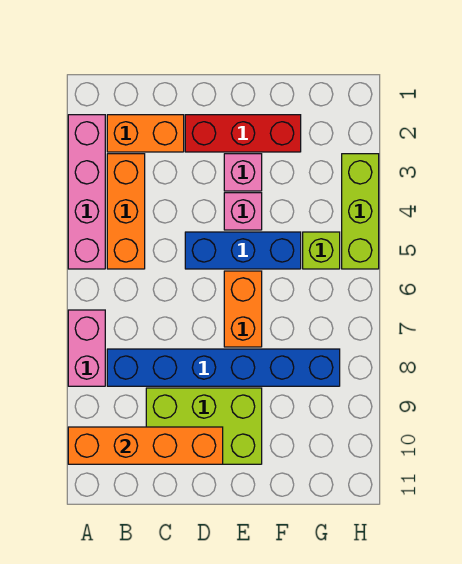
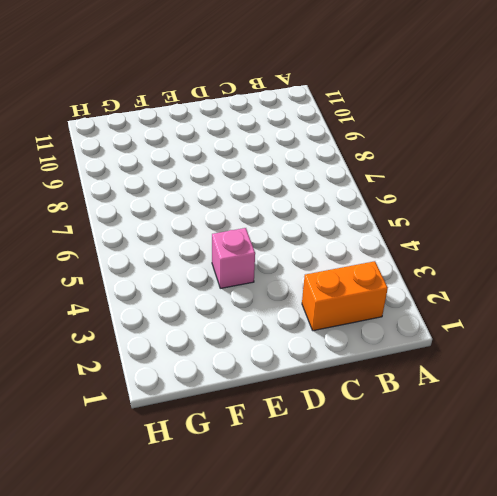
none -> pink brick A2:A5 level 1
none -> pink brick A7:A8 level 1
none -> orange brick B3:B5 level 1

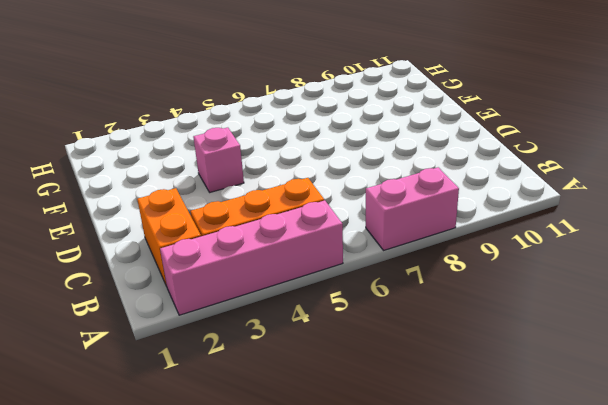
none -> blue brick B8:G8 level 1
none -> lime brick C9:E10 level 1
none -> red brick D2:F2 level 1

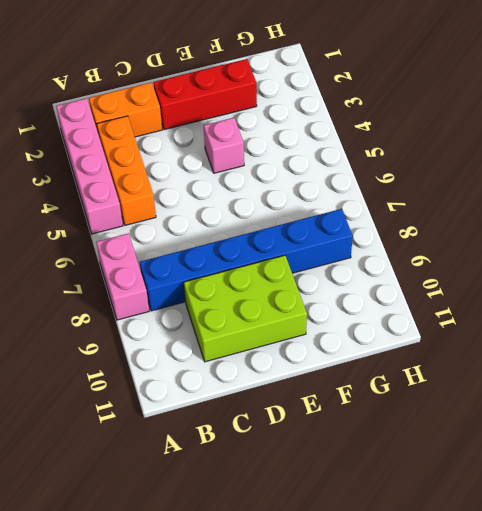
none -> blue brick D5:F5 level 1
none -> pink brick E3 level 1
none -> orange brick E6:E7 level 1

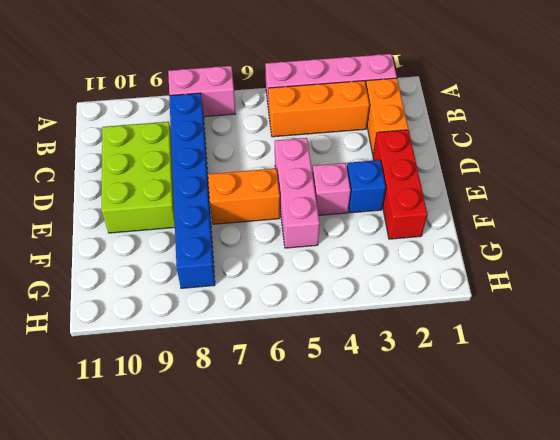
pink brick D5:F5 level 1 -> blue brick D5:F5 level 1
blue brick E3 level 1 -> pink brick E3 level 1
none -> lime brick G5 level 1
none -> lime brick H3:H5 level 1
none -> orange brick A10:D10 level 2

